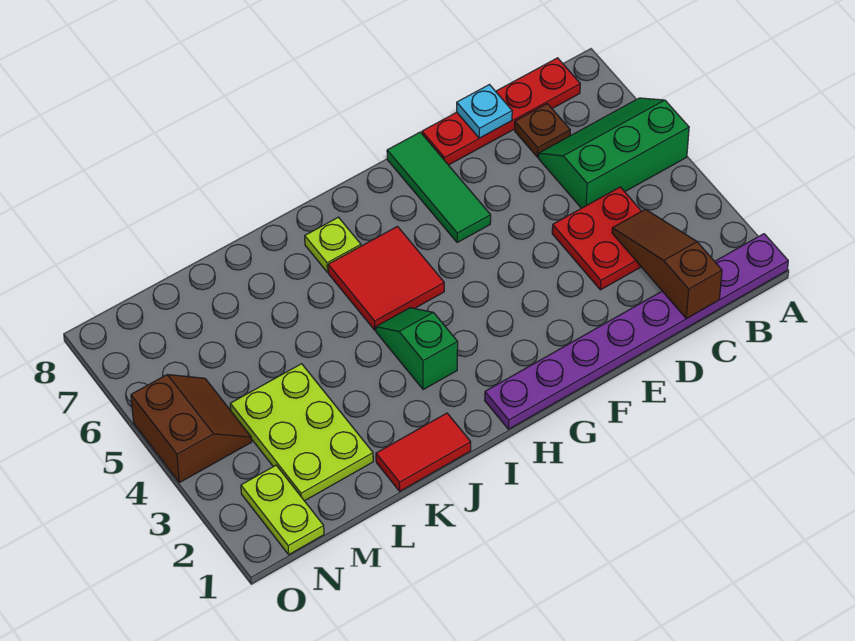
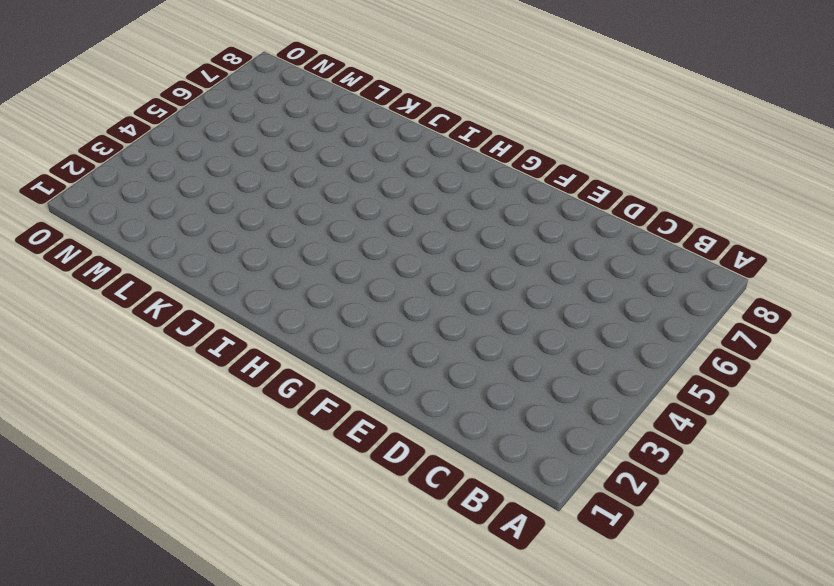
none -> purple plate A1:H1 level 1
none -> green slope A5:C6 level 1 top 5
none -> red plate B8:E8 level 1

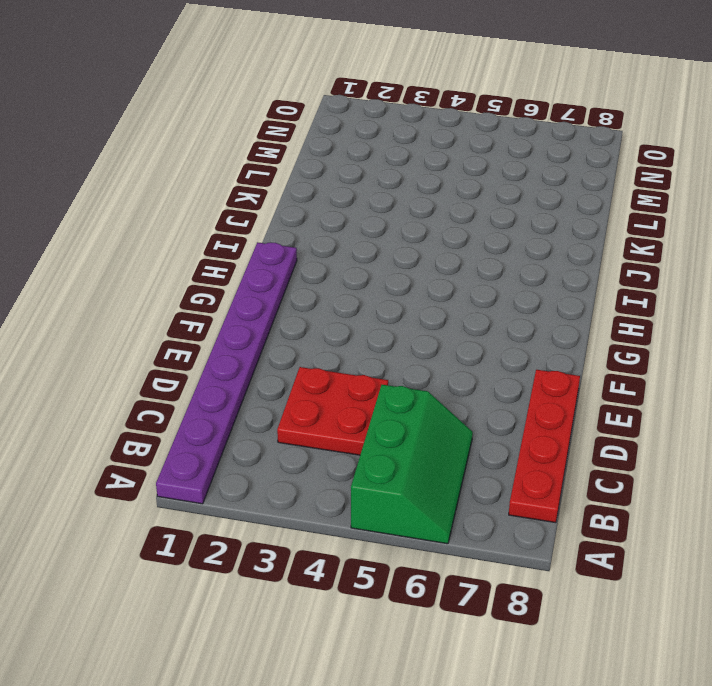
none -> brown plate C7 level 1
none -> green tile F6:F8 level 1
none -> red tile H5:I6 level 1

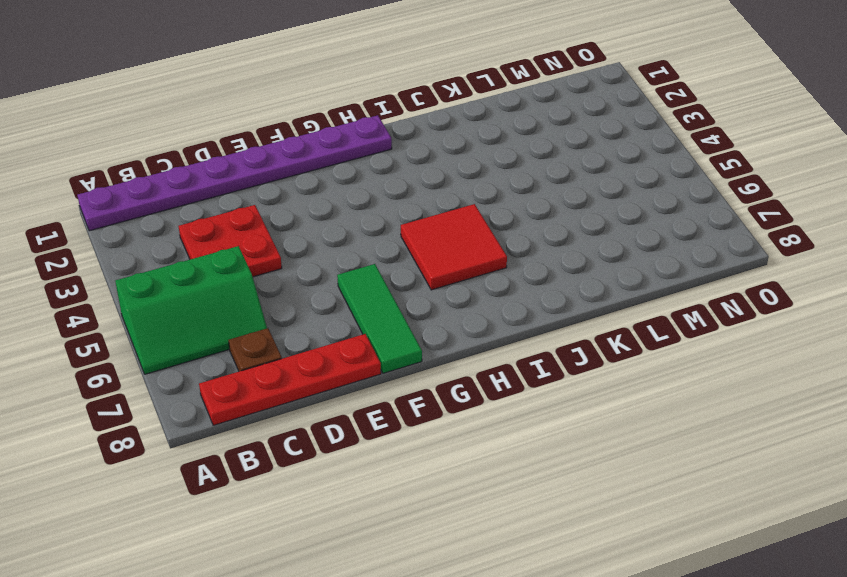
none -> green slope I3:I4 level 1 top 3
none -> lime plate I7 level 1
none -> red tile J1:K1 level 1

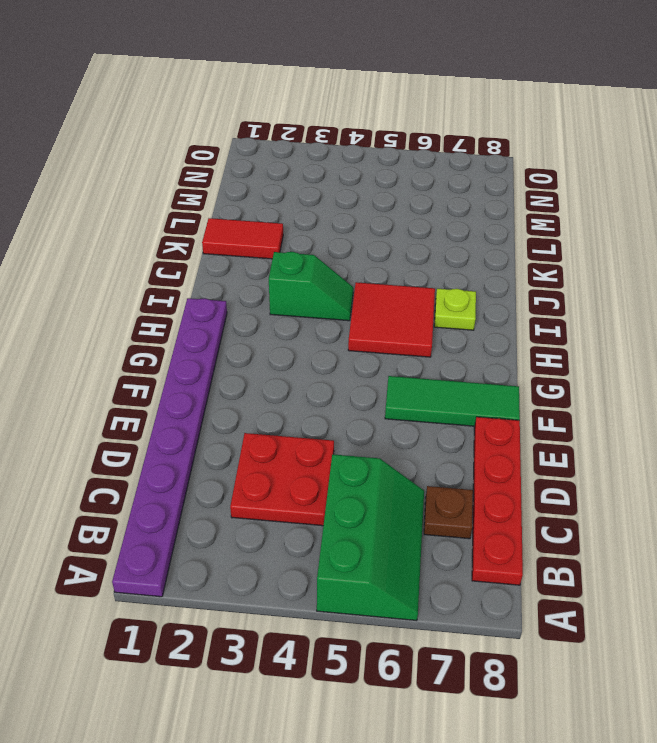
red tile K1:K2 level 1 -> red tile J1:K1 level 1
none -> lime plate L2:M4 level 1
none -> lime plate N1:N2 level 1
none -> brown slope N4:O5 level 1 top O

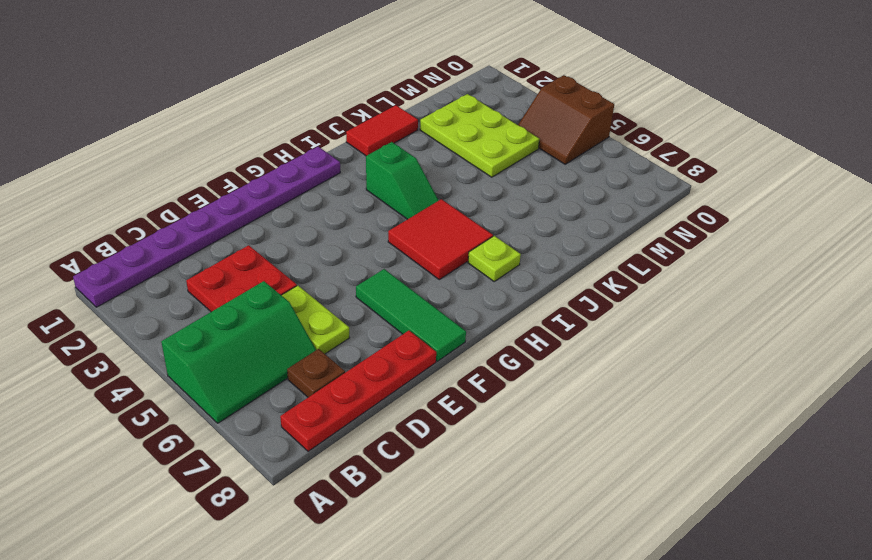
lime plate D5:D6 level 1 -> lime plate N1:N2 level 1
none -> brown slope C1:C3 level 2 top 1
none -> cyan plate D8 level 2

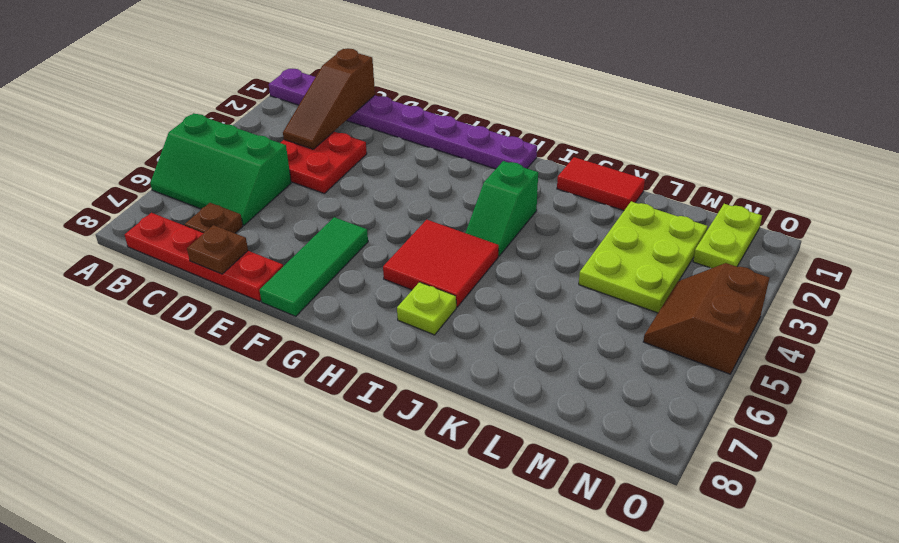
brown plate D8 level 2 -> cyan plate D8 level 2

